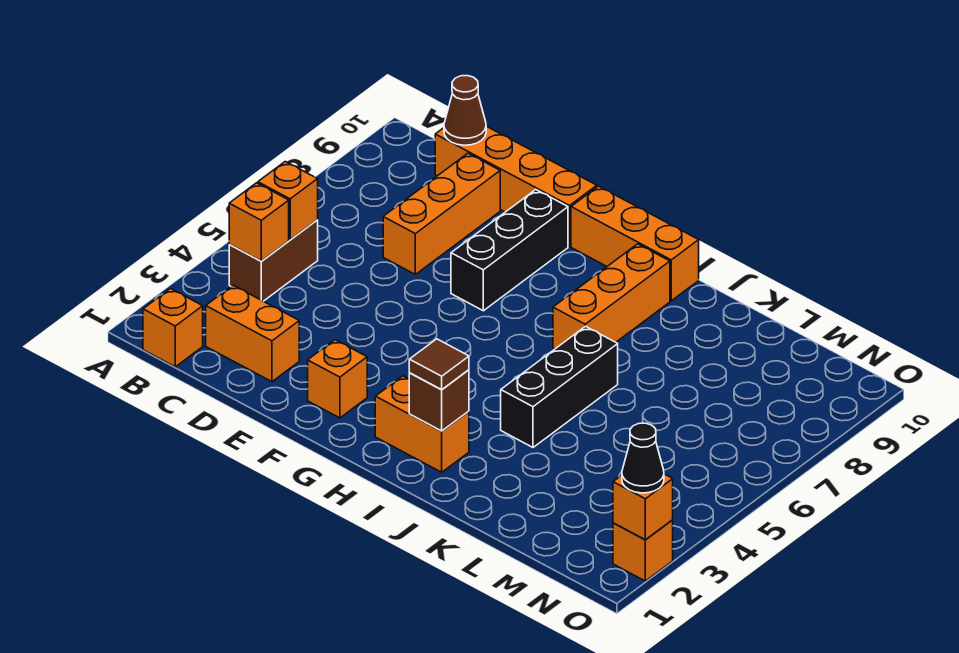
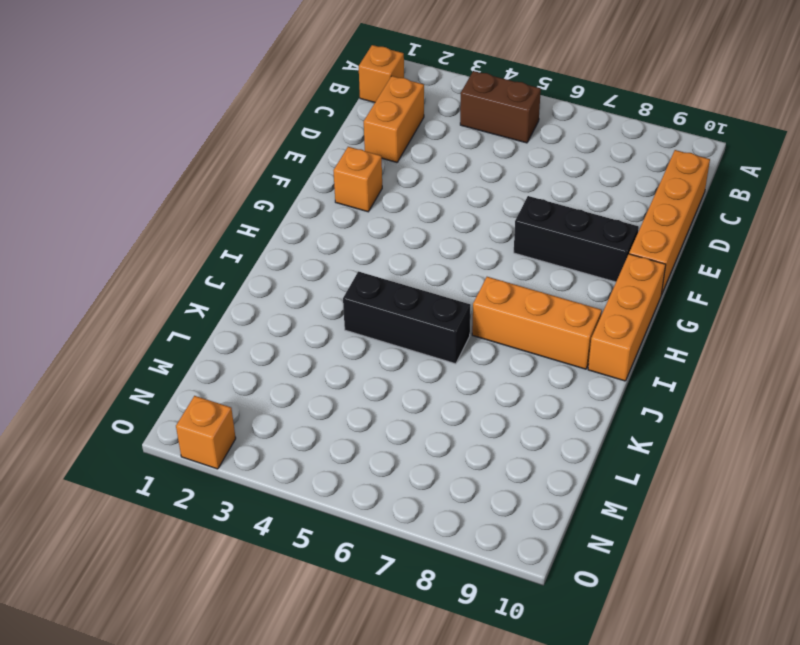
none -> orange brick D7:D9 level 1
none -> orange brick H2:I2 level 1
none -> orange brick B4 level 2

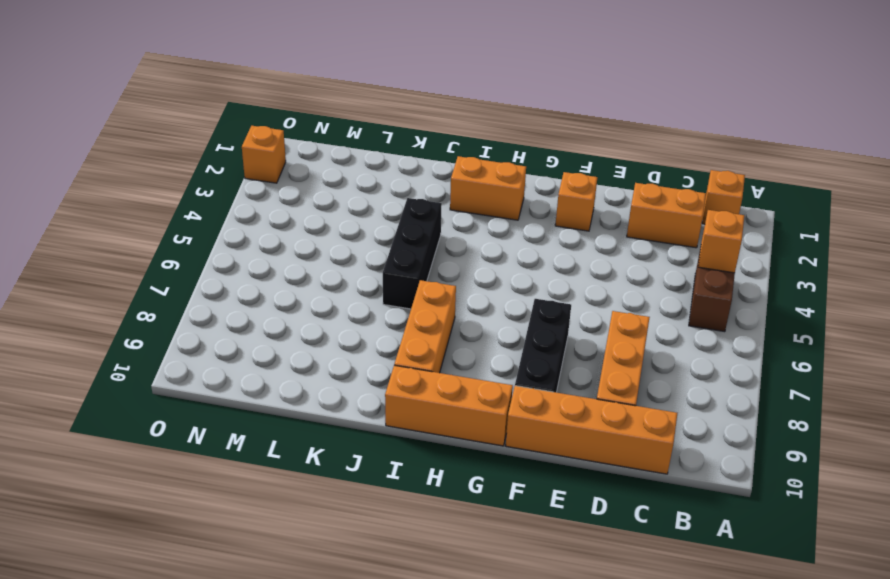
none -> orange brick B5 level 2
none -> brown cone C10 level 2
none -> brown brick I2 level 2

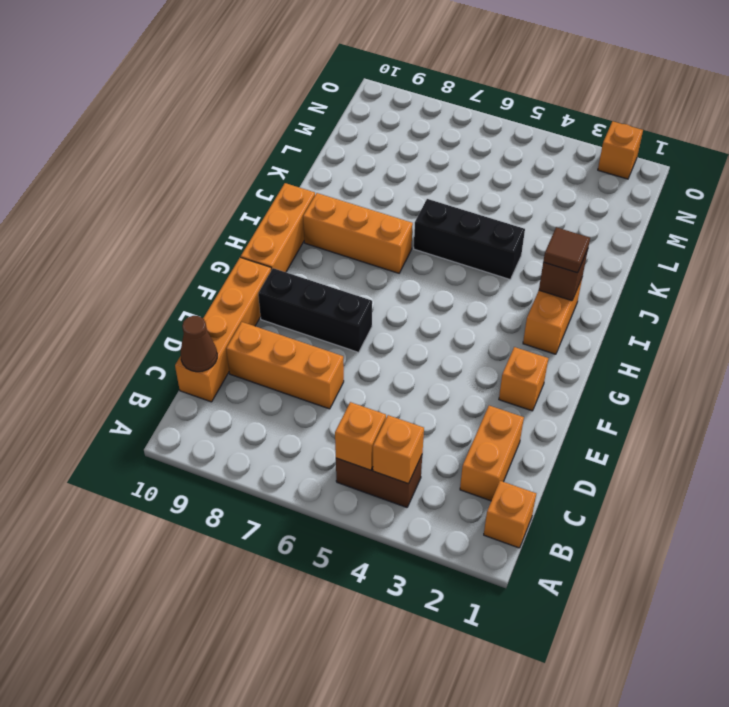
none -> orange brick O2 level 2
none -> black cone O2 level 3

